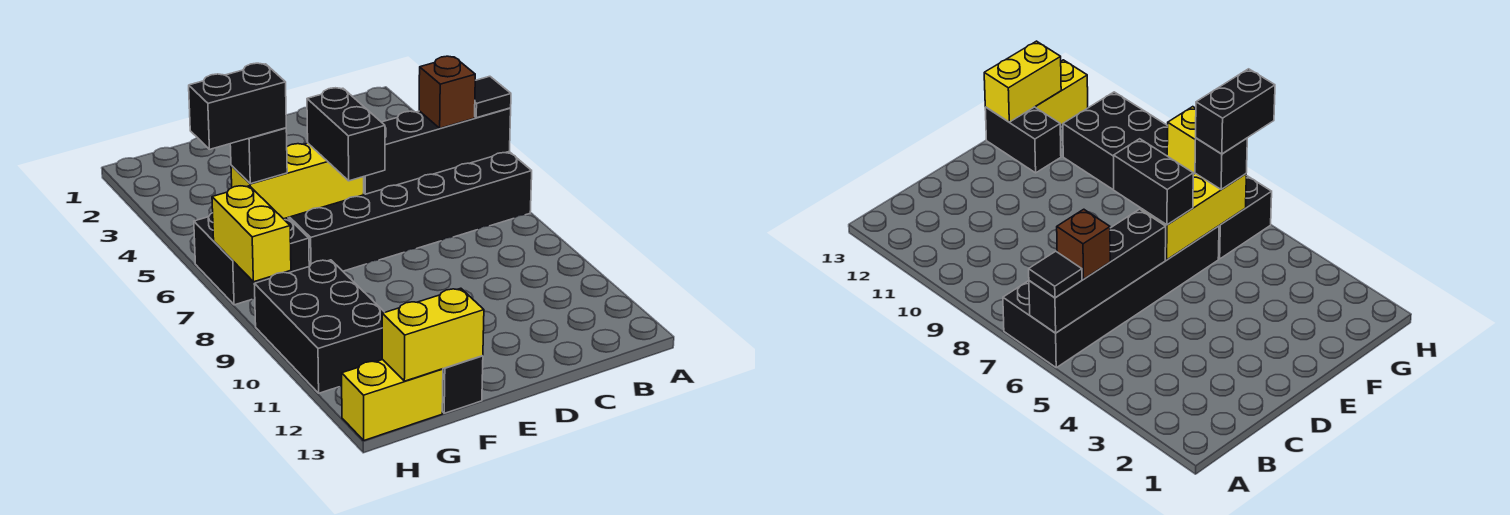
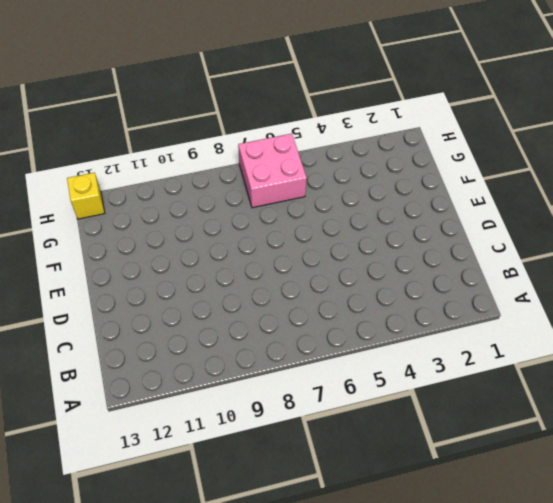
pink brick G6:H7 level 1 -> black brick G6:H7 level 1
yellow brick H13 level 1 -> yellow brick G13:H13 level 1
none -> black brick A6:F7 level 1
none -> black brick F12:F13 level 1
none -> black brick G9:H11 level 1

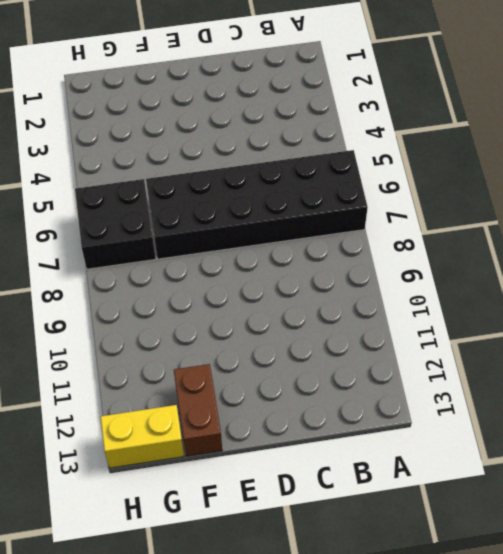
brown brick F12:F13 level 1 -> black brick F12:F13 level 1
none -> black brick G9:H11 level 1
none -> black brick A6:D6 level 2
none -> yellow brick E6:G6 level 2

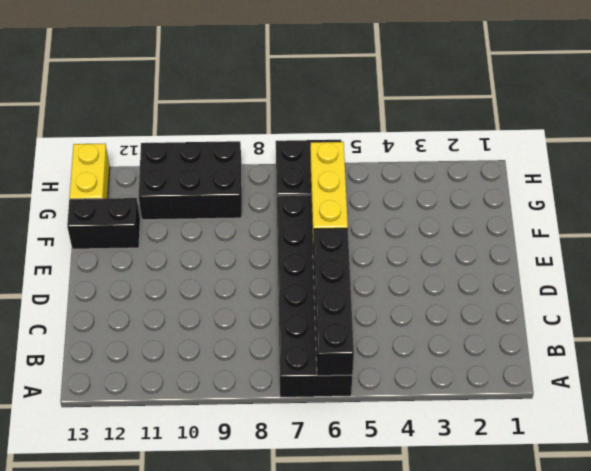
none -> yellow brick F13:G13 level 2
none -> yellow brick H7:H8 level 2
none -> black tile A6 level 3

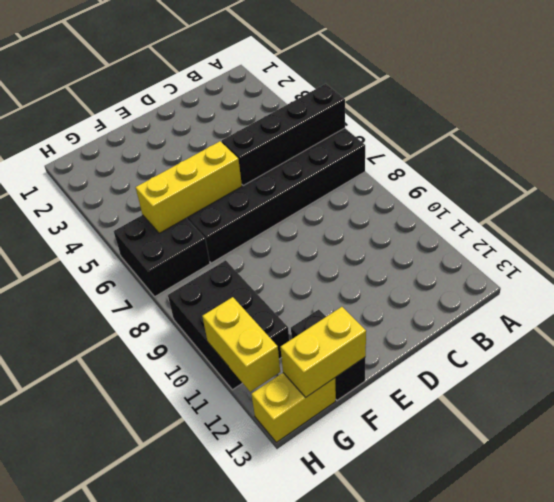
yellow brick H11:H12 level 2 -> yellow brick H7:H8 level 2
none -> black tile A6 level 3
none -> brown brick B6 level 3
none -> black brick E6:E7 level 3

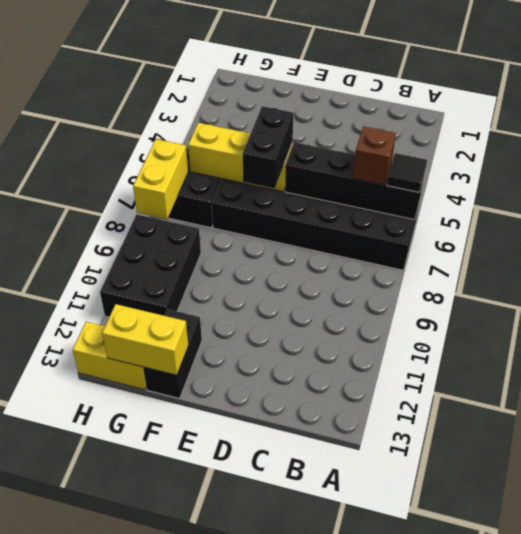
none -> black brick G6 level 3
none -> black brick G6:H6 level 4

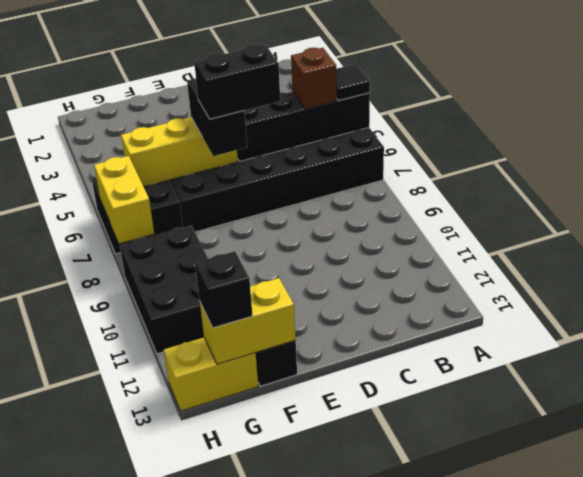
black brick D7:E7 level 4 -> black brick G6:H6 level 4
black brick G13 level 3 -> black brick G6 level 3

